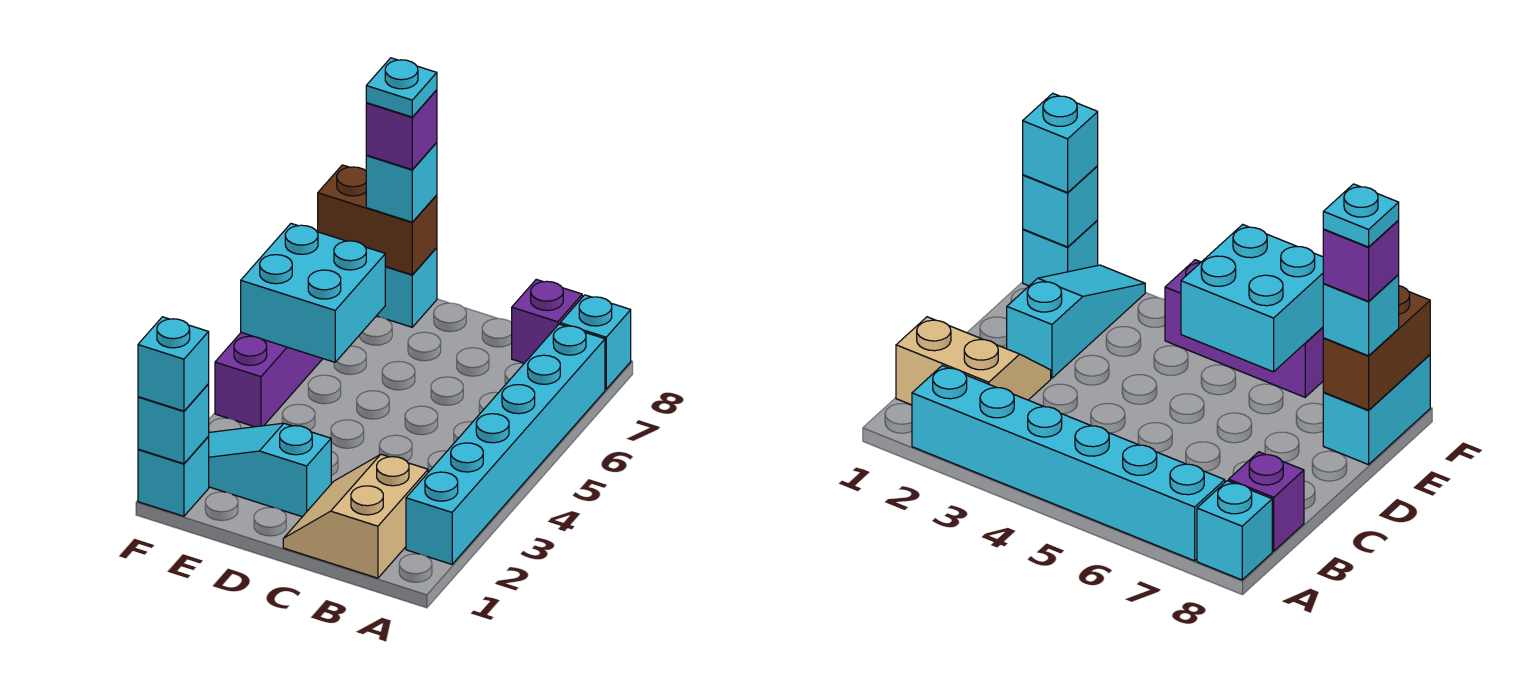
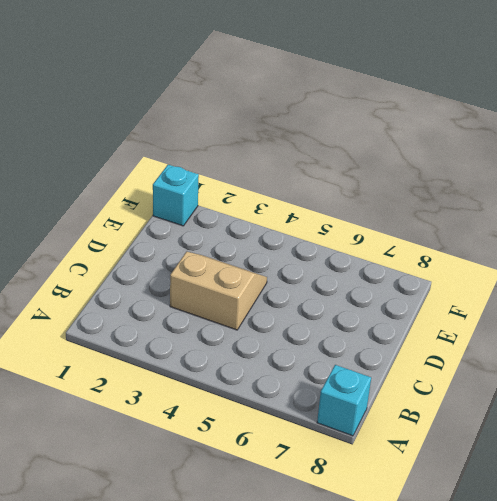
tan slope C3:D4 level 1 top C -> tan slope B1:C2 level 1 top B
none -> cyan brick A2:A7 level 1
none -> purple brick B8 level 1
none -> cyan slope D2:F2 level 1 top D

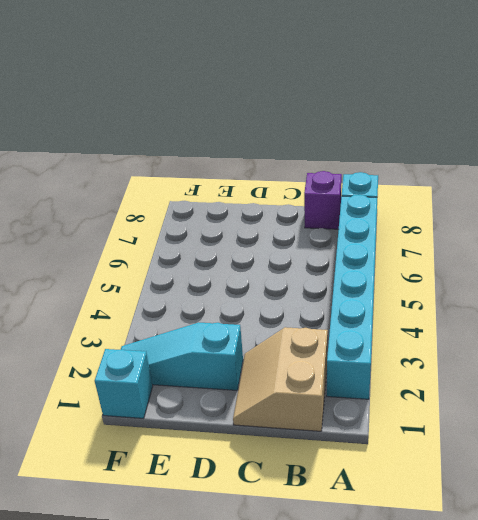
none -> cyan brick E8:F8 level 1
none -> purple brick F4:F6 level 1
none -> cyan brick E5:F6 level 2

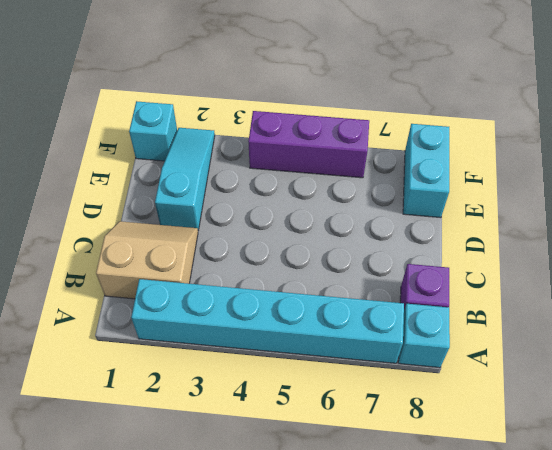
none -> cyan brick E5:F6 level 2
none -> brown brick E8:F8 level 2
none -> cyan brick F1 level 2

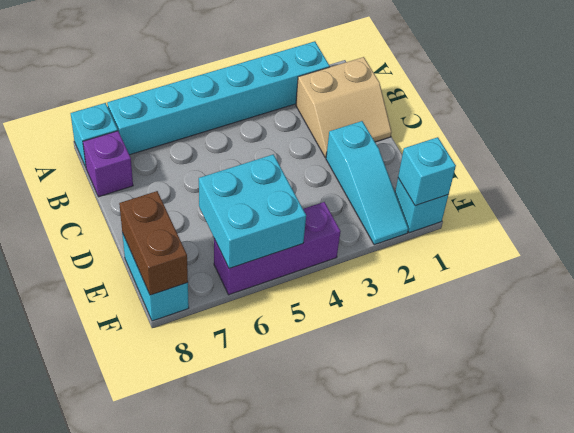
none -> cyan brick E8 level 3
none -> cyan brick F1 level 3
none -> purple brick E8 level 4

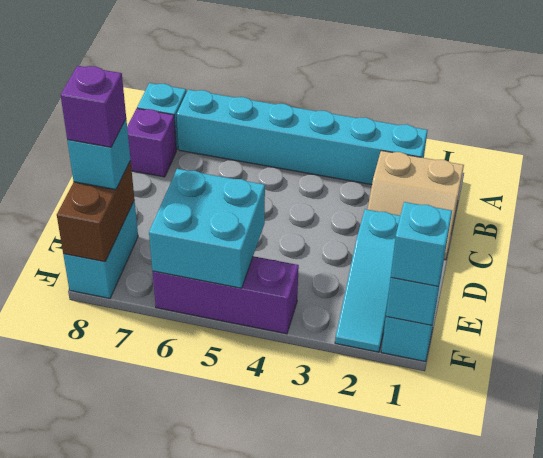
none -> cyan plate E8 level 5

